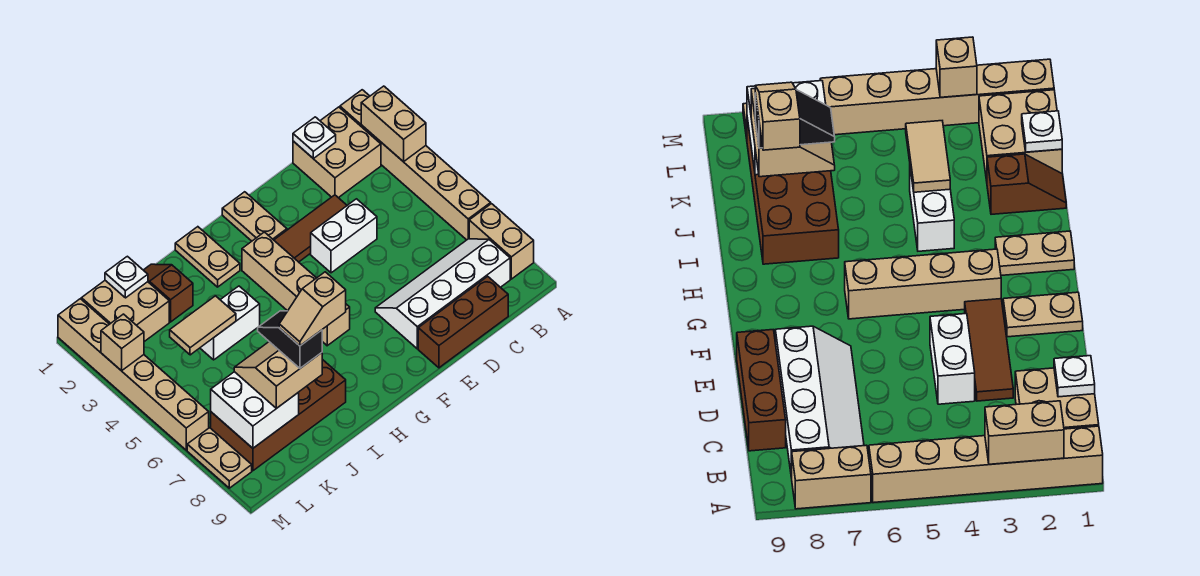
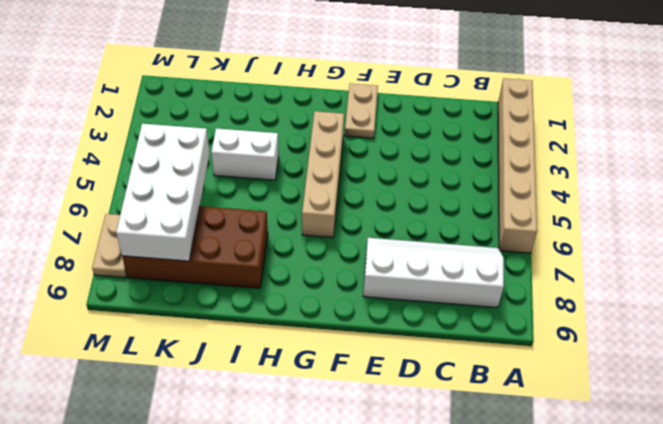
white brick K5:L8 level 2 -> white brick K7:L8 level 2
none -> tan brick A7:A8 level 1
none -> tan brick B1:C2 level 1
none -> brown brick C9:E9 level 1

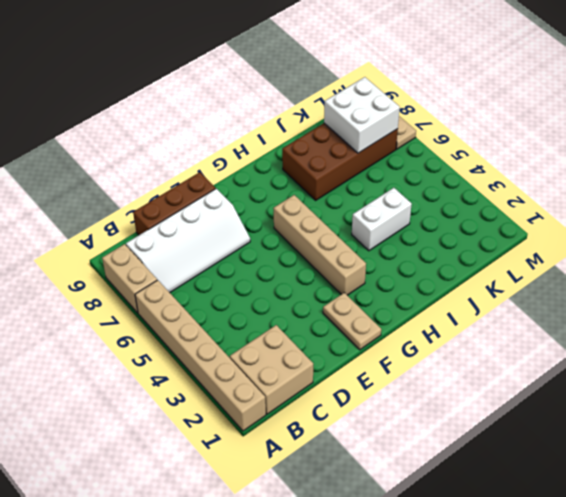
none -> brown tile D3:F3 level 1
none -> white brick D4:E4 level 1
none -> tan plate H1:H2 level 1

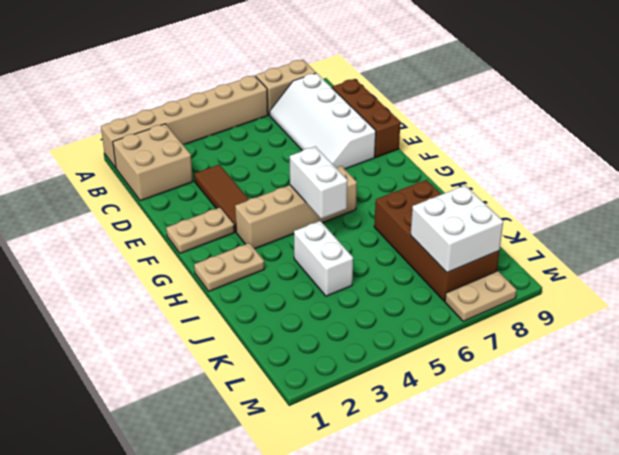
white brick G5:H5 level 2 -> white brick D4:E4 level 1
none -> brown slope J1:J2 level 1 top 2
none -> tan brick K1:L2 level 1
none -> tan brick M1:M6 level 1

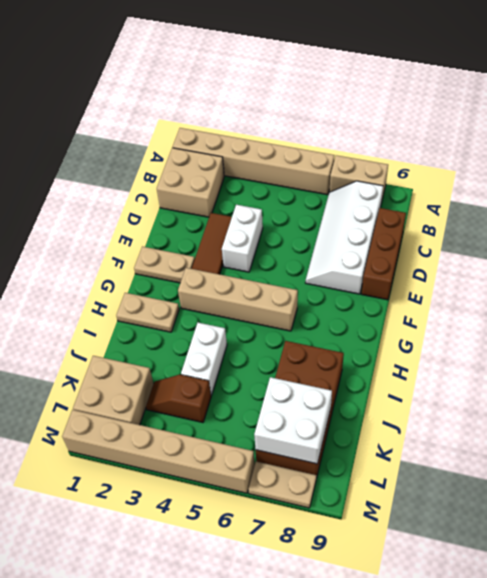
brown slope K3:K4 level 1 top 4 -> brown slope J1:J2 level 1 top 2
none -> tan brick A2:A3 level 2
none -> white plate C1 level 2
none -> tan tile J4:K4 level 2

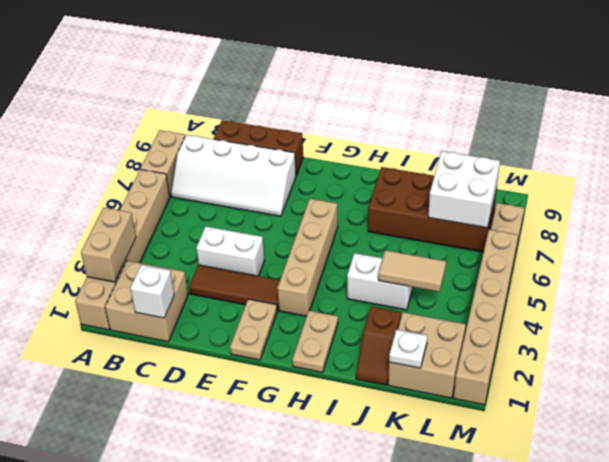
white brick C1 level 2 -> white plate C1 level 2
none -> tan brick M3 level 2
none -> tan slope J7:K8 level 3 top 8
none -> black slope J7:J8 level 4 top 8

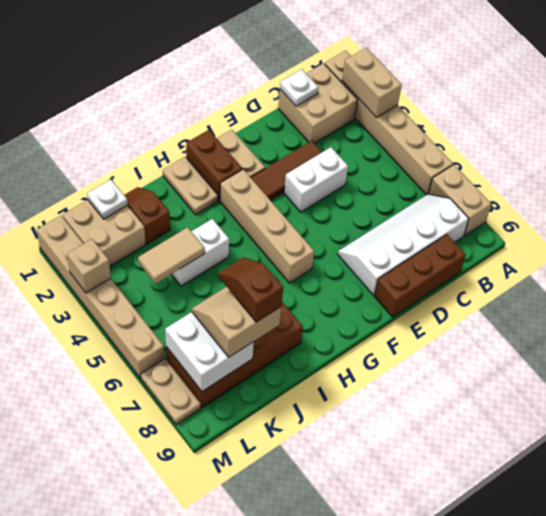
brown brick G1:G2 level 1 -> none
brown slope J7:J8 level 4 top 8 -> black slope J7:J8 level 4 top 8
none -> tan slope I8:J8 level 5 top I

